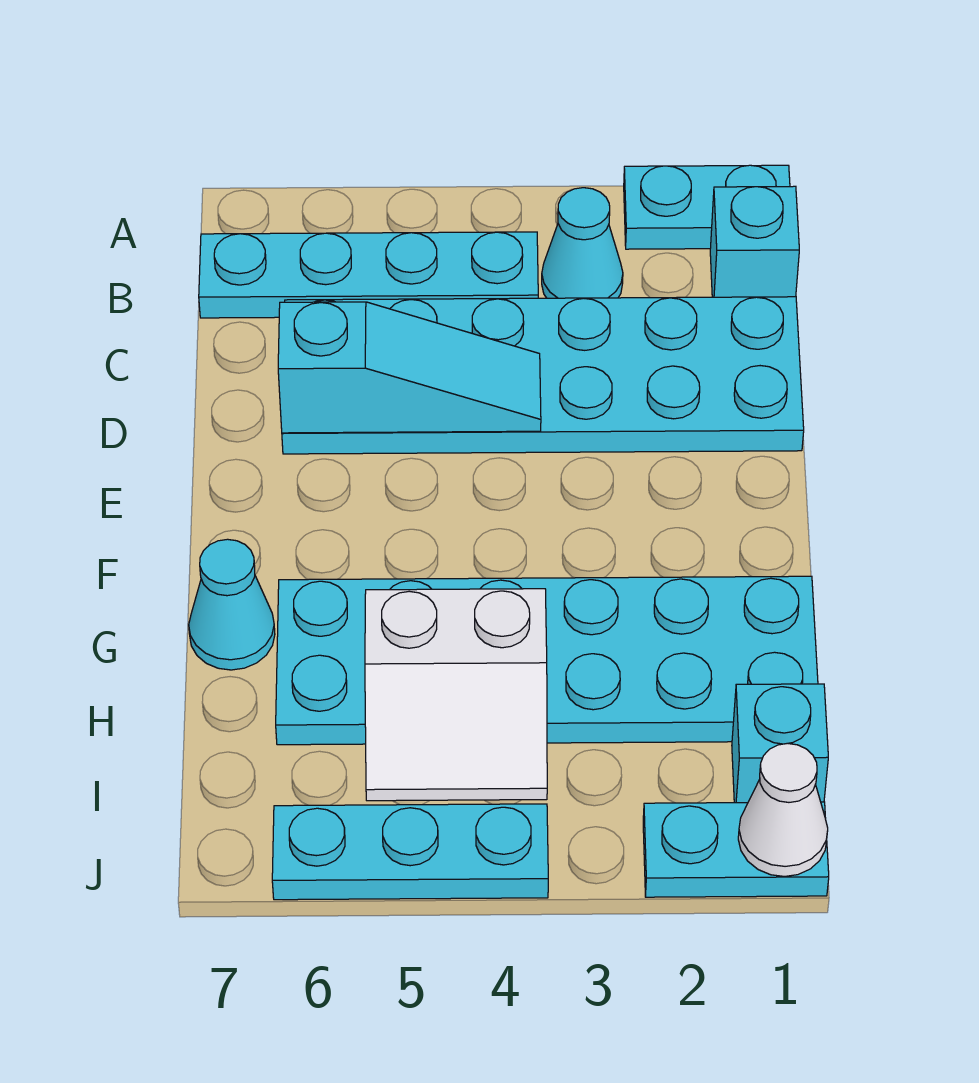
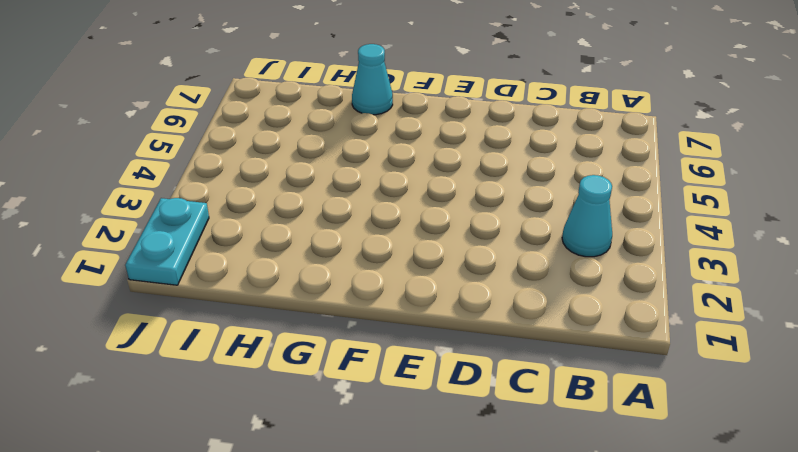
none -> cyan plate A1:A2 level 1
none -> cyan brick B1 level 1
none -> cyan plate B4:B7 level 1

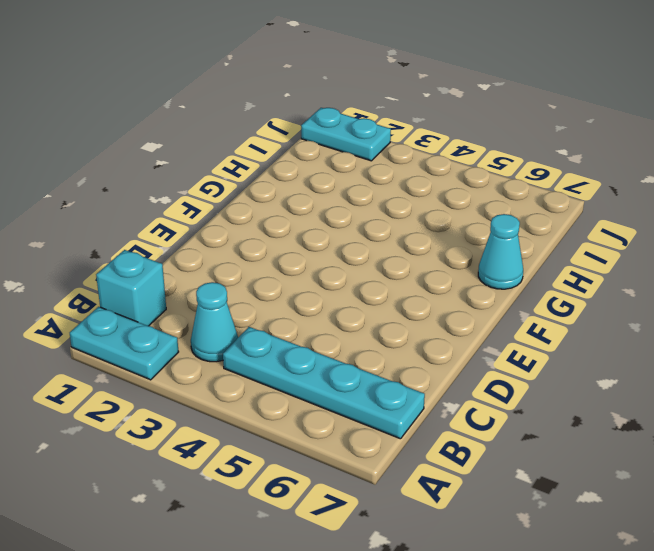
none -> cyan plate C1:D6 level 1
none -> cyan plate G1:H6 level 1
none -> cyan brick I1 level 1

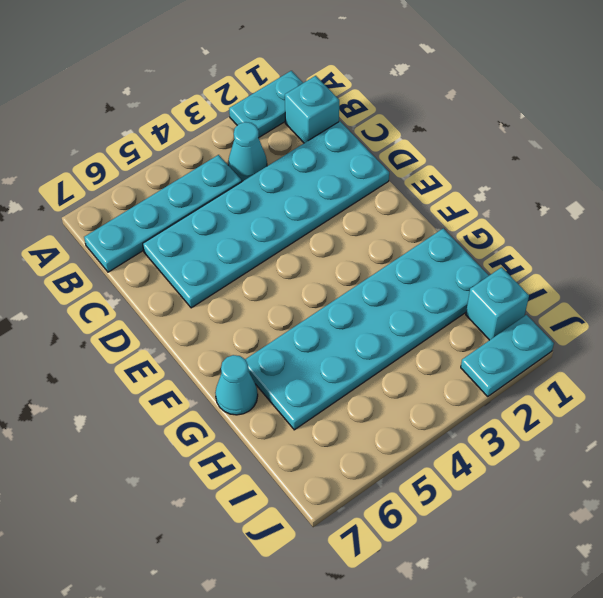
none -> cyan plate J4:J6 level 1
none -> cyan slope D4:D6 level 2 top 6
none -> white slope H4:I5 level 2 top H

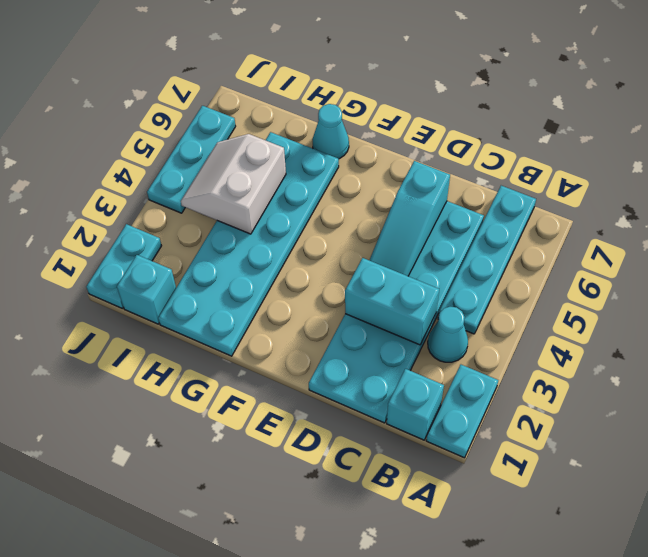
cyan brick C3:D3 level 2 -> none
none -> white cone J1 level 2

